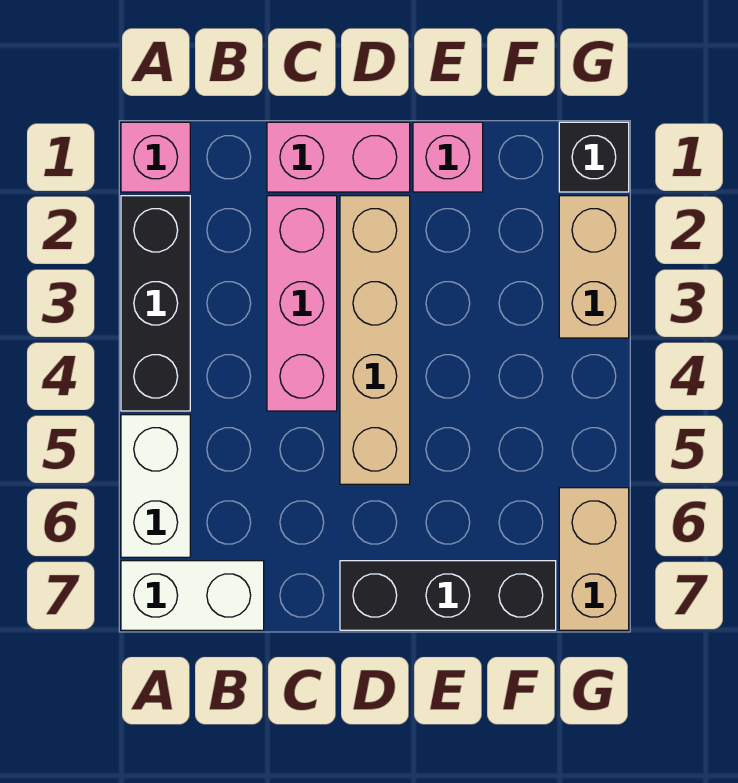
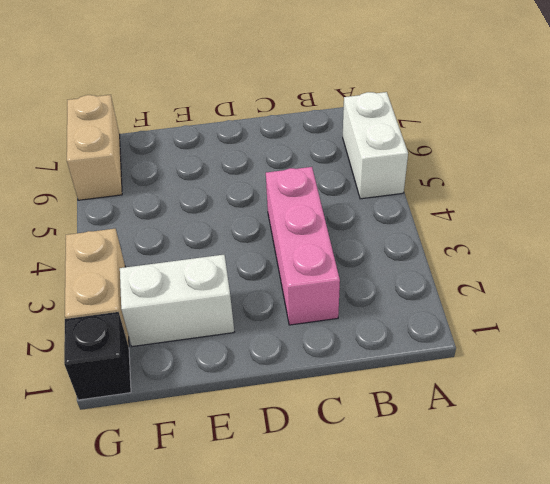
white brick E2:F2 level 1 -> white brick A7:B7 level 1
none -> pink brick A1 level 1
none -> black brick A2:A4 level 1
none -> pink brick C1:D1 level 1

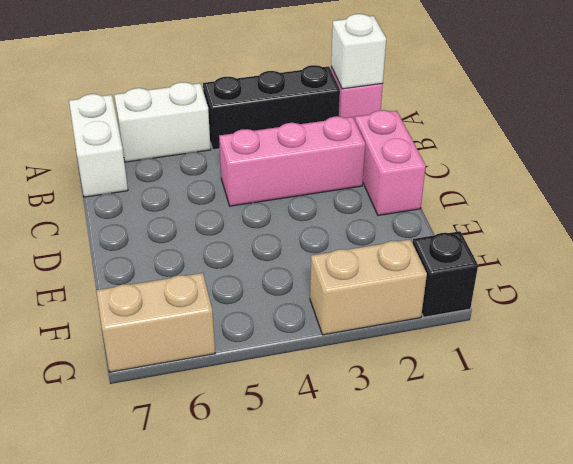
white brick A1 level 2 -> none
none -> tan brick D2:D5 level 1
none -> black brick D7:F7 level 1
none -> pink brick E1 level 1

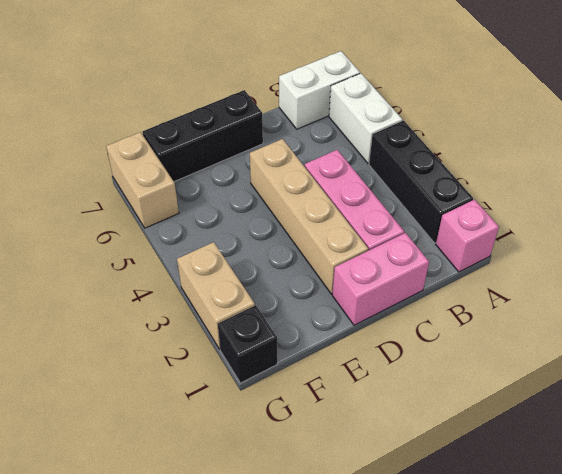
none -> pink brick E1 level 1

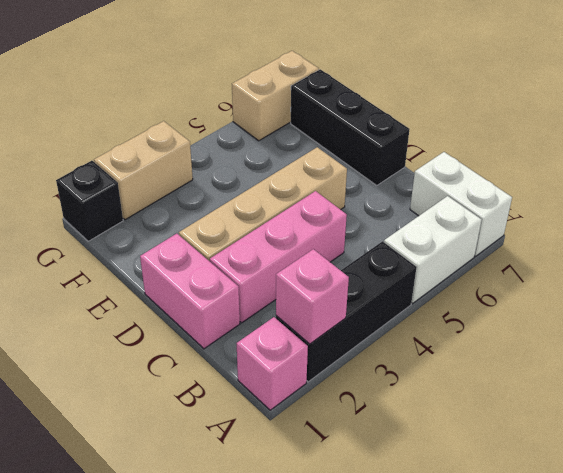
pink brick A2 level 2 -> pink brick E1 level 1

